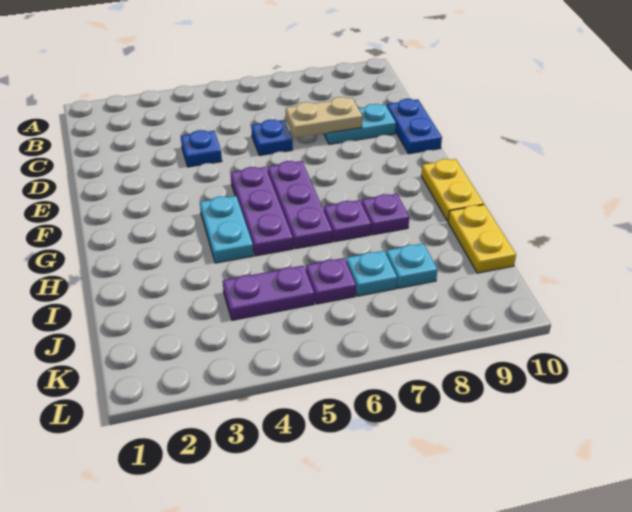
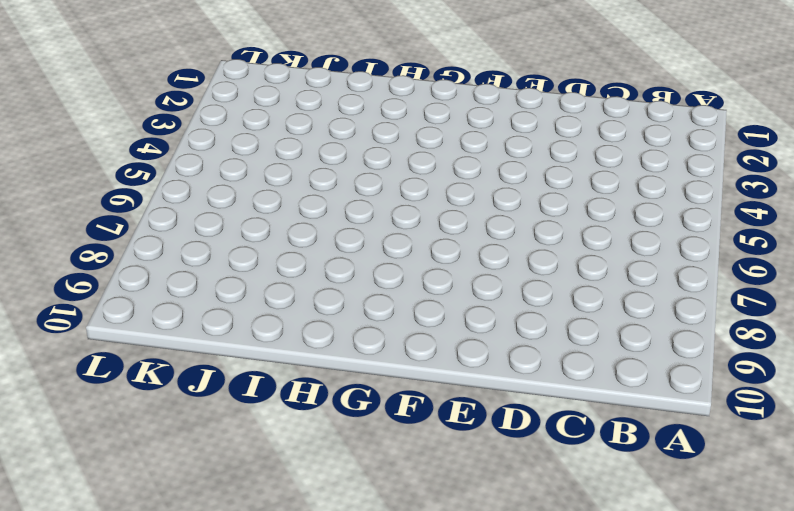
none -> blue plate D4 level 1
none -> blue plate D6 level 1
none -> cyan plate D8:D9 level 1

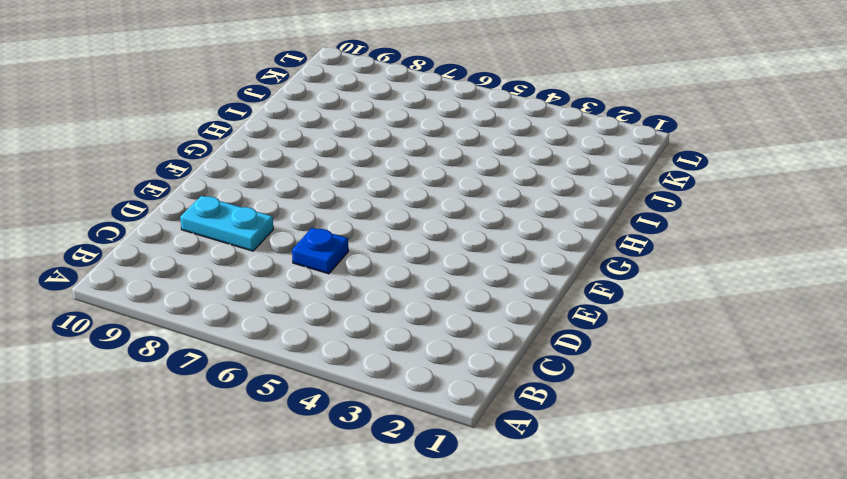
none -> blue plate D4 level 1
none -> blue plate D10:E10 level 1
none -> purple plate F5:H5 level 1

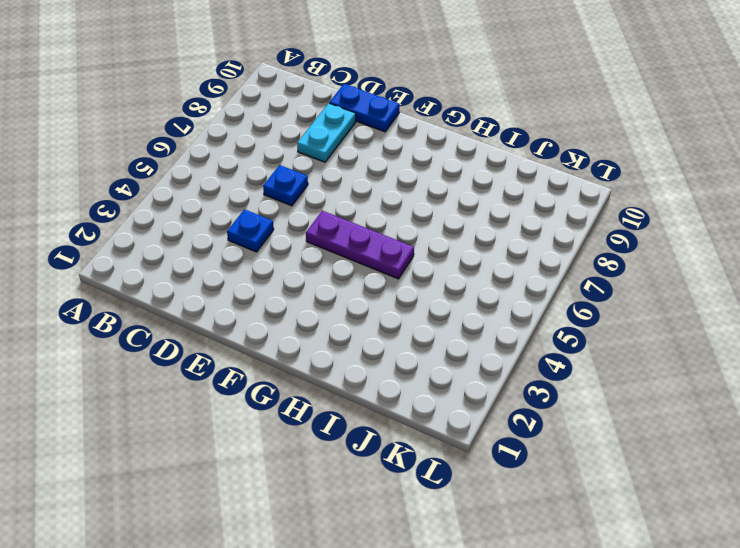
none -> purple plate F6:H6 level 1
none -> cyan plate G4:H4 level 1
none -> yellow plate G10:H10 level 1

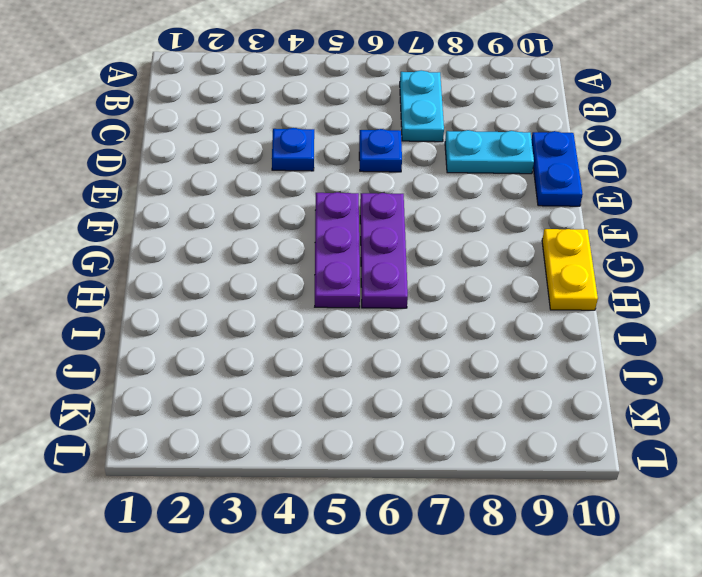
cyan plate B7:C7 level 1 -> cyan plate G4:H4 level 1
none -> purple plate H7 level 1
none -> purple plate H8 level 1
none -> yellow plate I10:J10 level 1

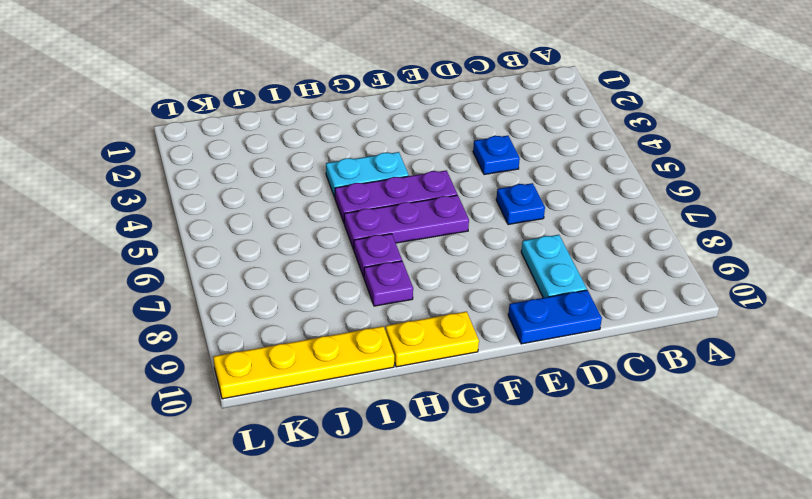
yellow plate I10:L10 level 1 -> yellow plate I10:J10 level 1
none -> purple plate J4:J5 level 1
none -> purple plate J6 level 1
none -> cyan plate J7 level 1

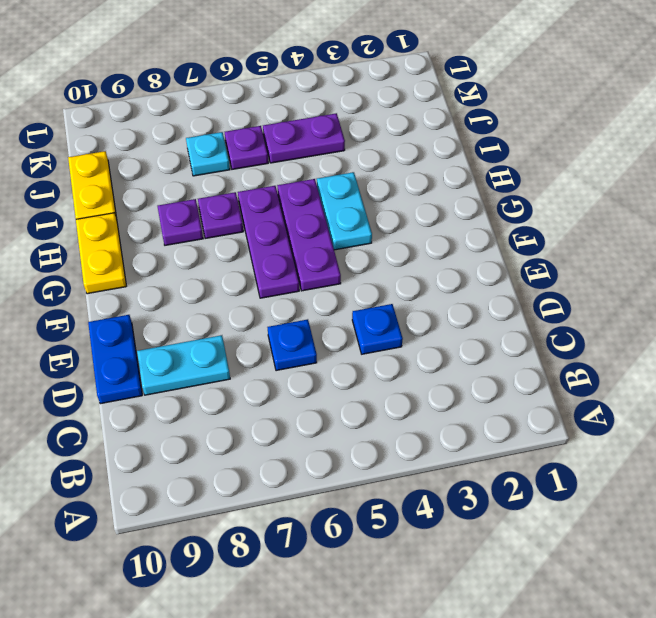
none -> cyan plate J8 level 1
none -> tan plate D7:D8 level 2

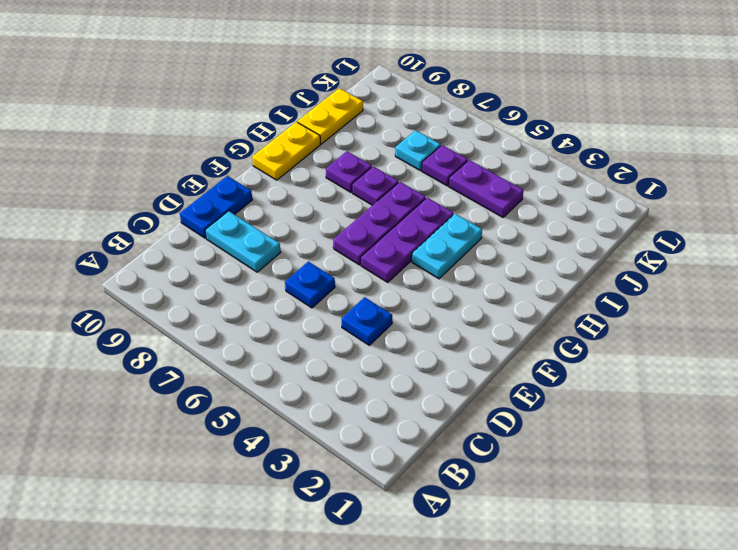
none -> cyan plate J8 level 1
none -> tan plate D7:D8 level 2

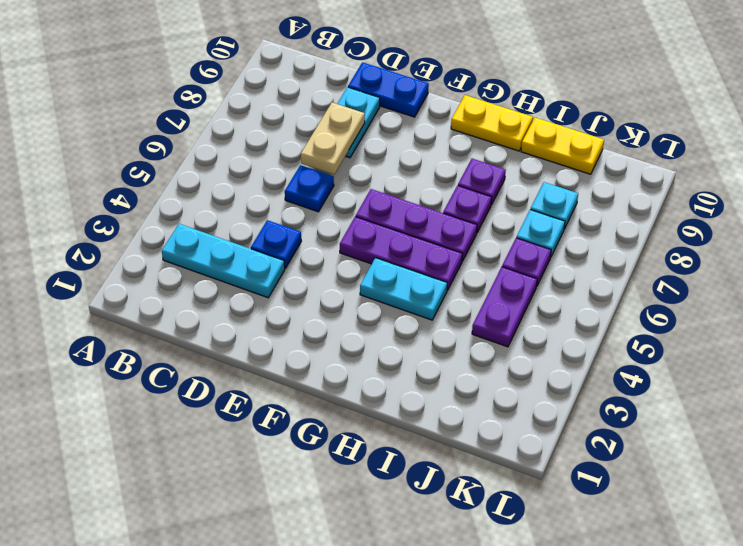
cyan plate B3:D3 level 1 -> none

